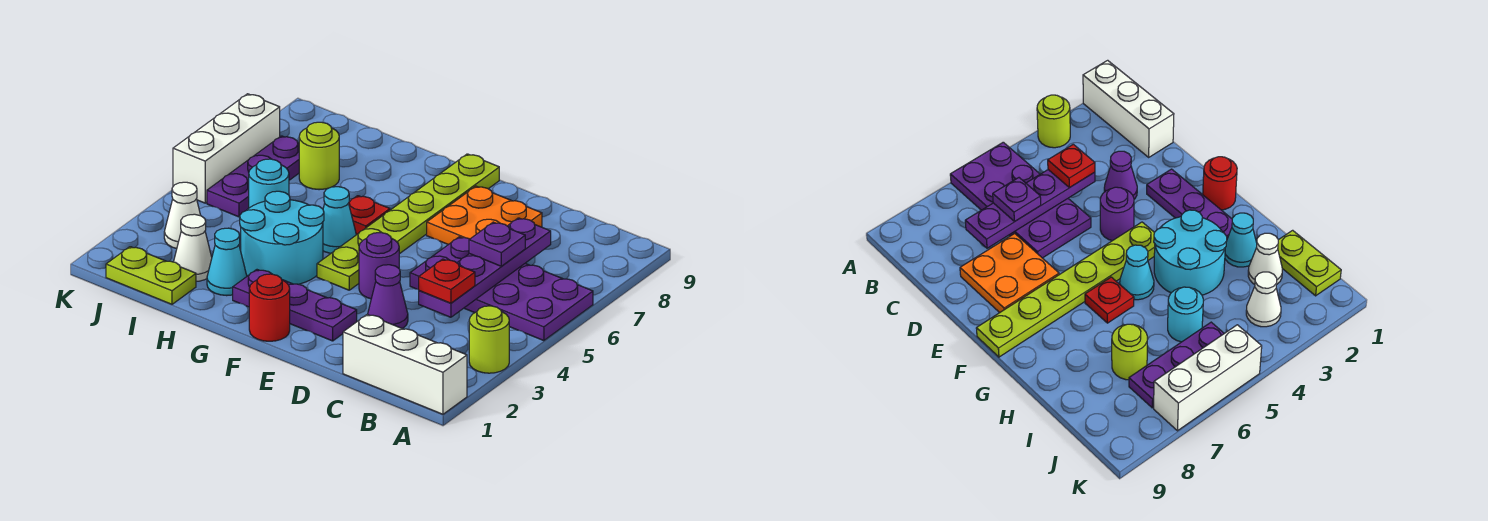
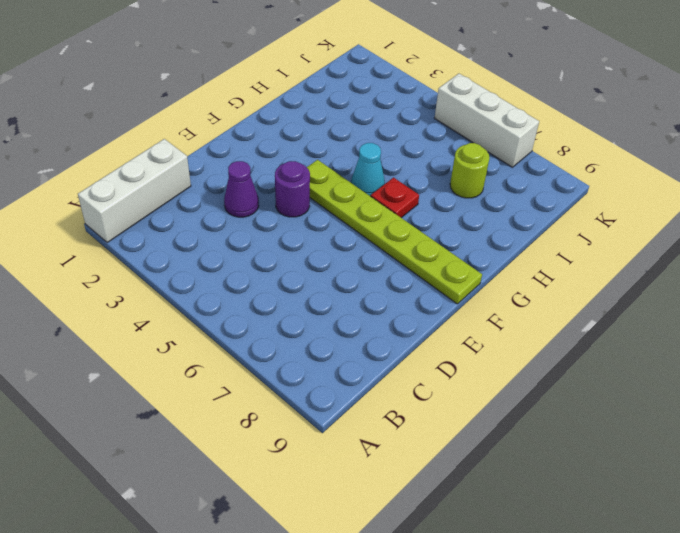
none -> lime round brick A3 level 1
none -> purple plate A5:D6 level 1
none -> orange plate D7:E8 level 1

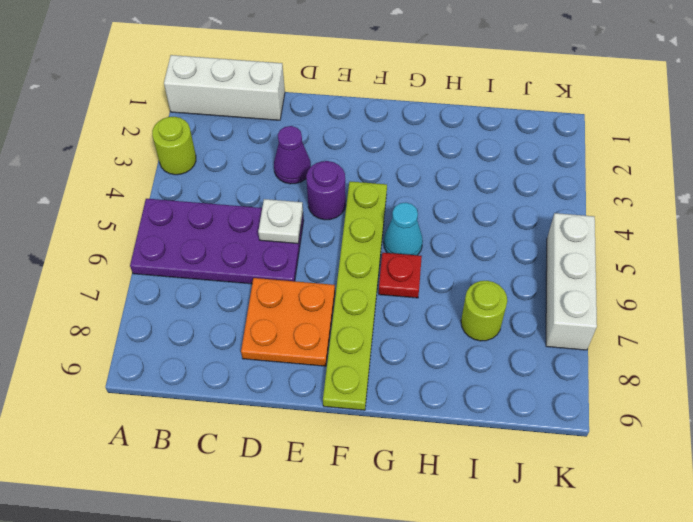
white plate D5 level 2 -> none
none -> purple plate E2:G2 level 1
none -> red round brick F1 level 1
none -> cyan round brick G3:H4 level 1

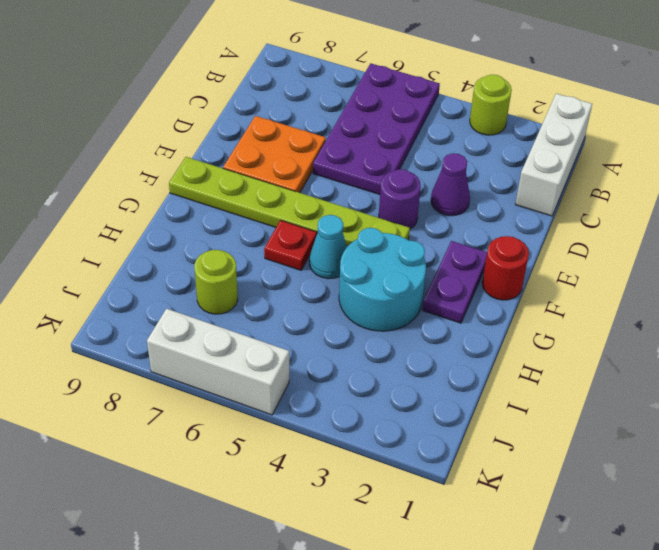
purple plate F2:G2 level 1 -> purple plate E2:G2 level 1
none -> cyan cone H2 level 1
none -> lime plate I1:J1 level 1
none -> white cone I2 level 1

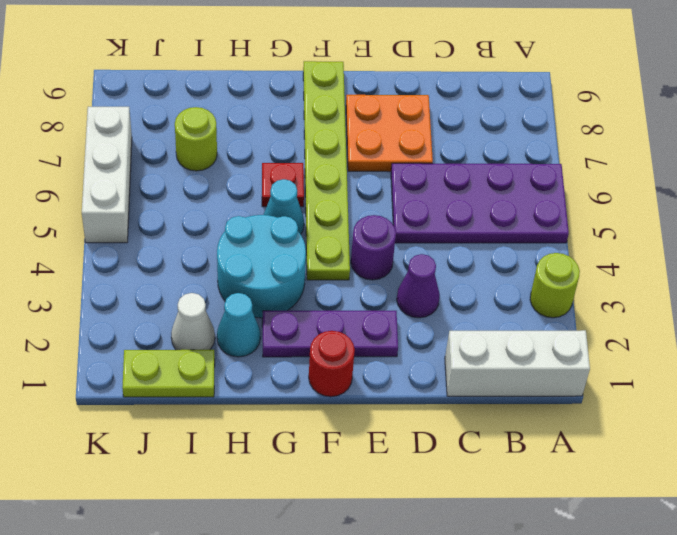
none -> cyan round brick I5 level 1
none -> white cone J3 level 1
none -> purple plate J5:J7 level 1

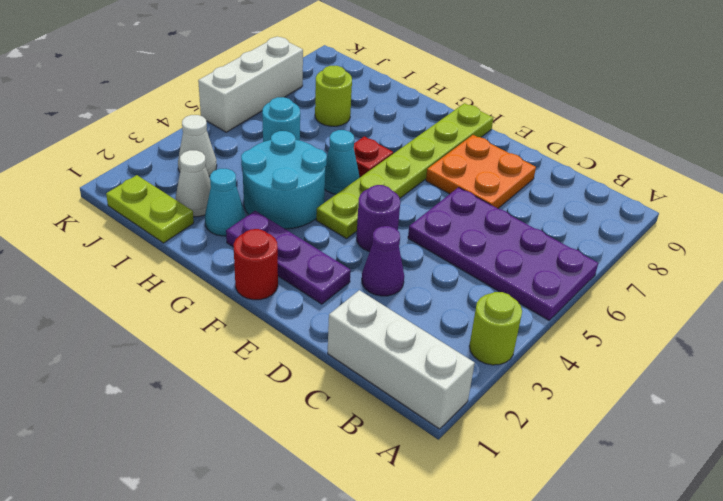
none -> purple plate J5:J7 level 1
none -> purple plate C4:C7 level 2
none -> red plate C4 level 3

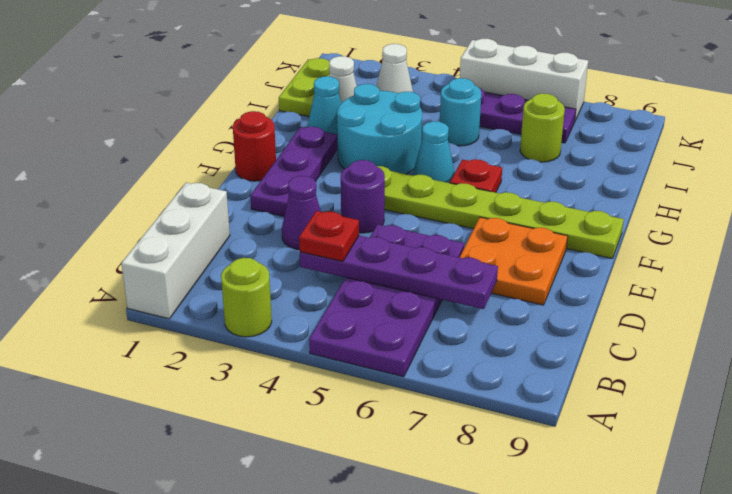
none -> purple plate C6 level 3

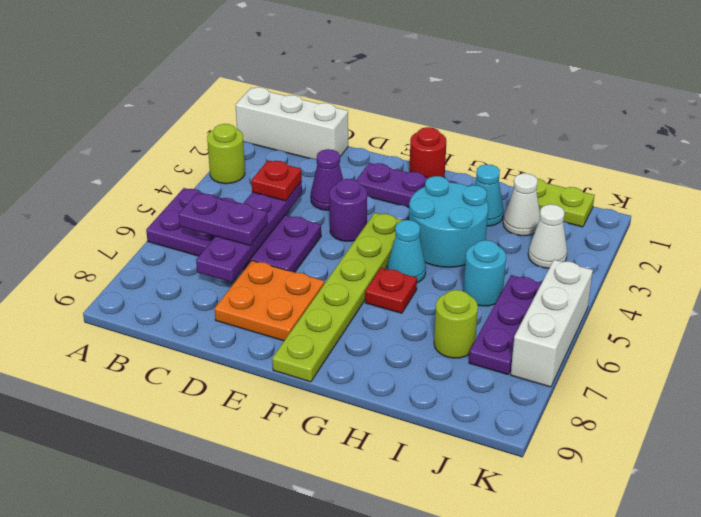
purple plate B6:C6 level 3 -> purple plate C6 level 3

